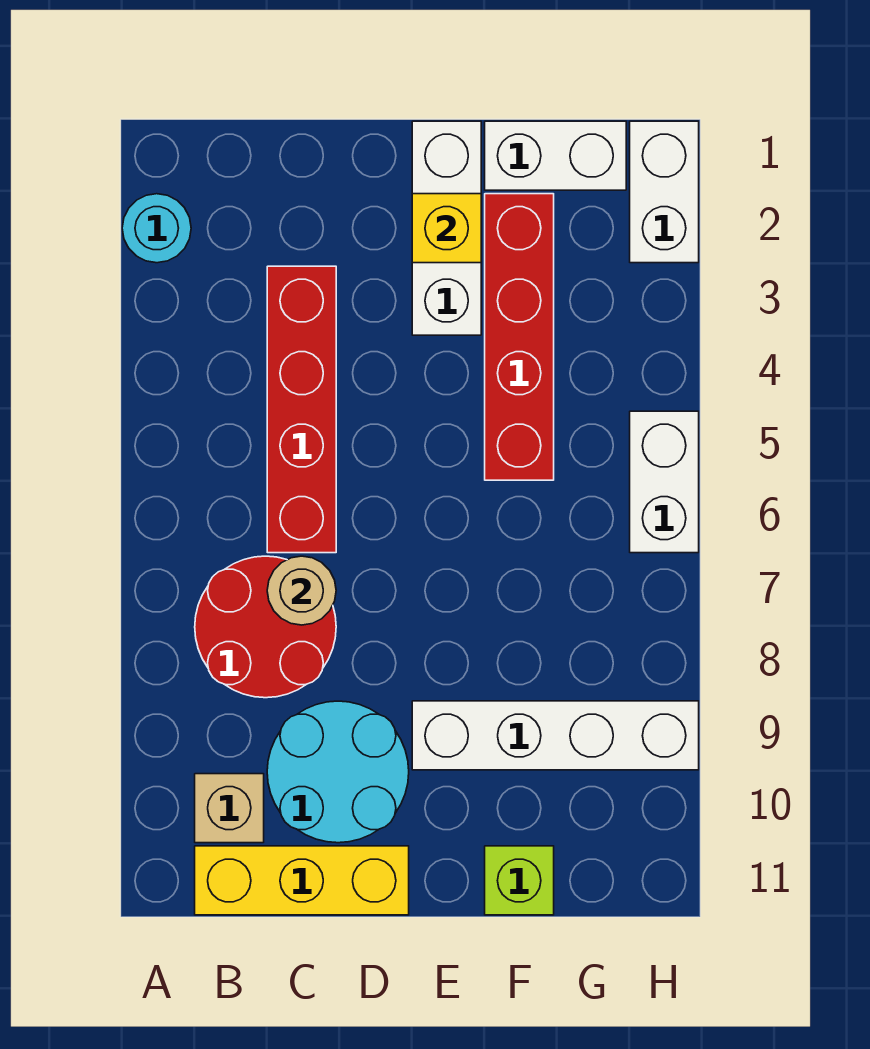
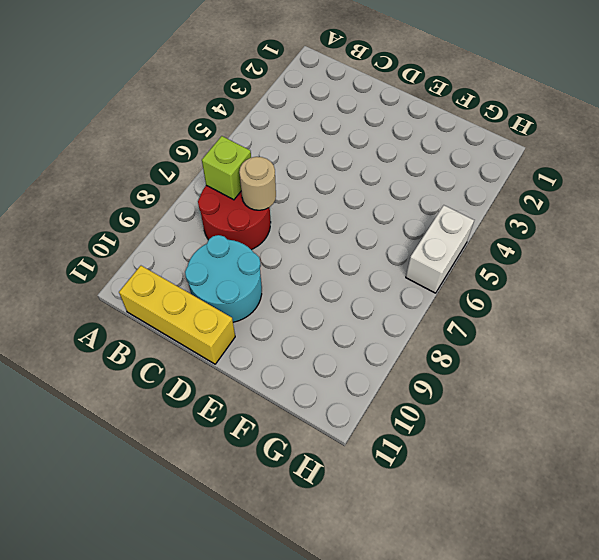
lime brick B7 level 2 -> lime brick F11 level 1
none -> cyan round brick A2 level 1
none -> tan brick B10 level 1
none -> red brick C3:C6 level 1

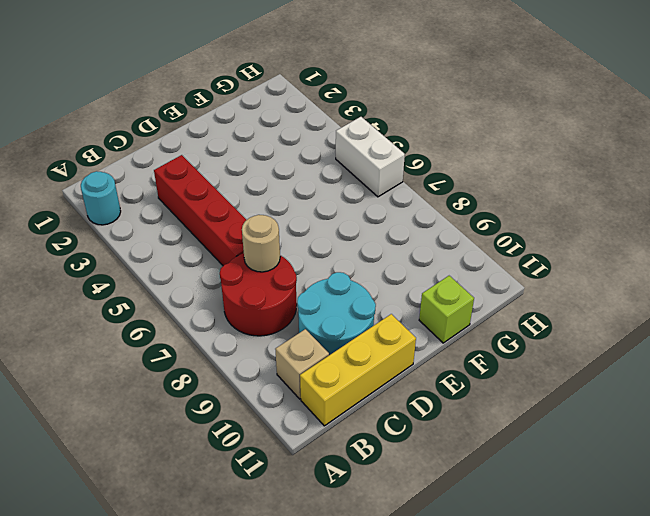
none -> white brick E1:E3 level 1
none -> white brick E9:H9 level 1
none -> white brick F1:G1 level 1

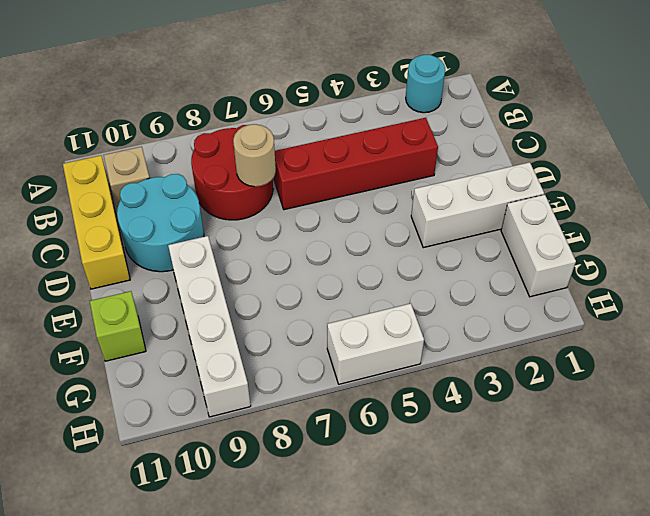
none -> red brick F2:F5 level 1
none -> white brick H1:H2 level 1
none -> yellow brick E2 level 2

